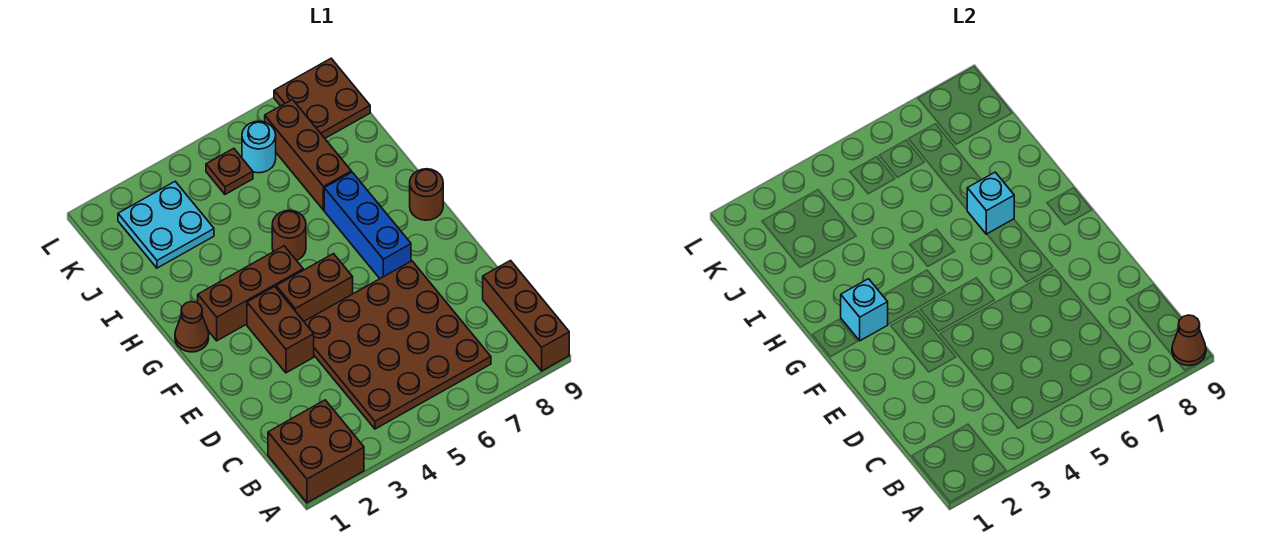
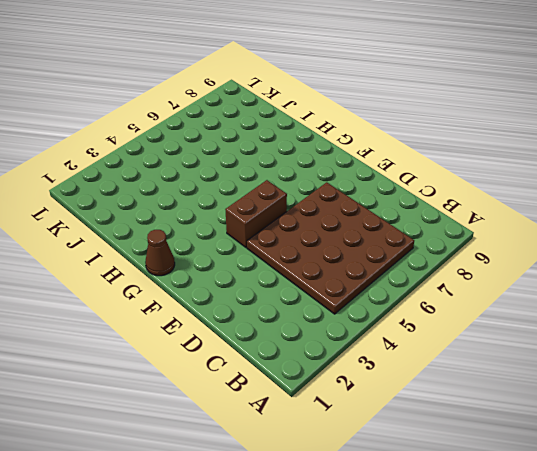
none -> brown brick A1:B2 level 1
none -> brown brick A9:C9 level 1
none -> brown brick E3:F3 level 1

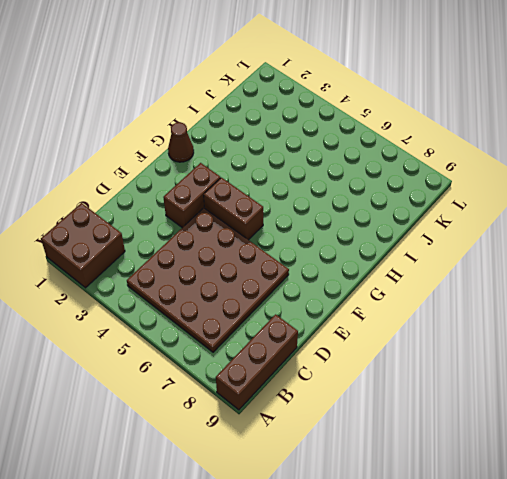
none -> blue brick F7:H7 level 1
none -> brown brick G2:G4 level 1
none -> brown round brick G9 level 1

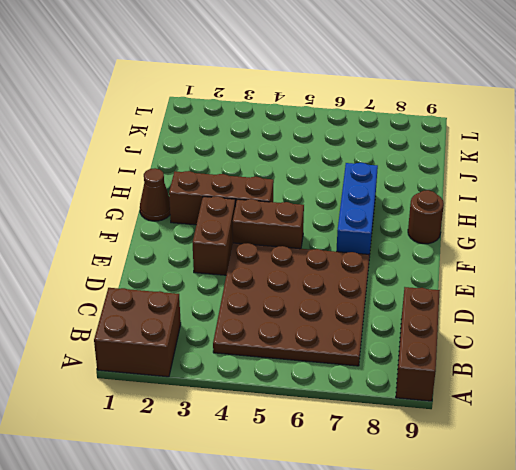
none -> brown round brick H5 level 1
none -> brown brick I7:K7 level 1
none -> cyan plate J2:K3 level 1

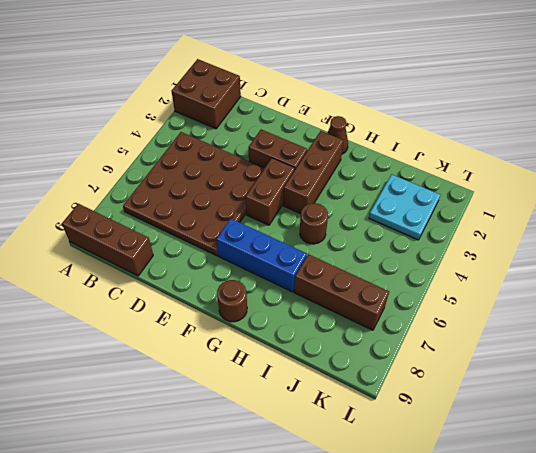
none -> brown plate K5 level 1
none -> cyan round brick K6 level 1
none -> brown plate K8:L9 level 1

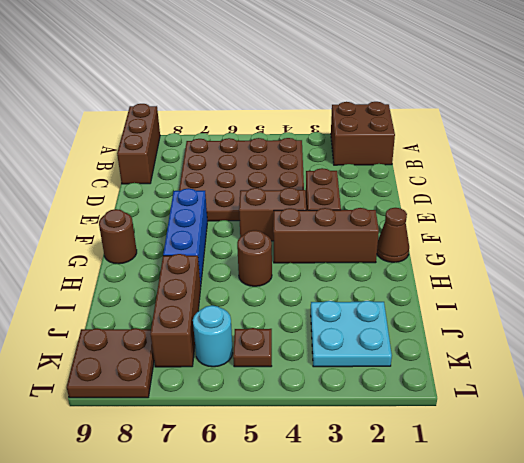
none -> brown cone A9 level 2
none -> cyan brick G2 level 2
none -> cyan brick H7 level 2

